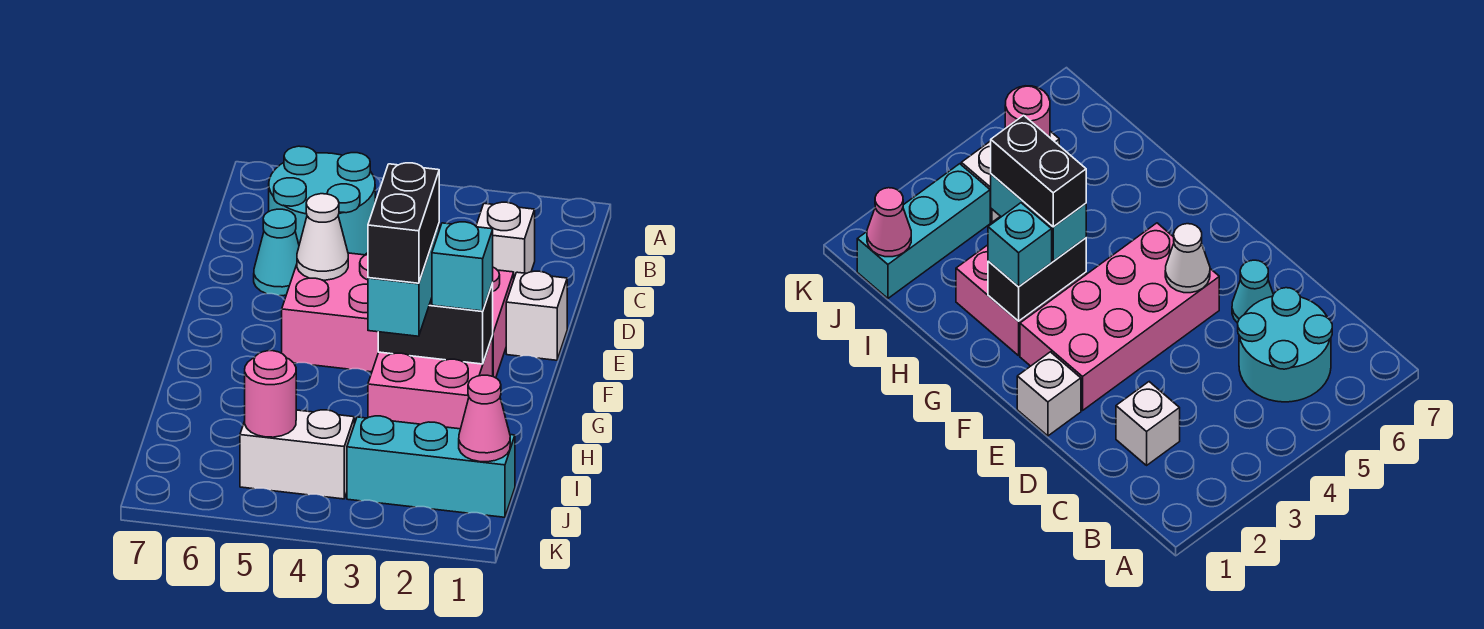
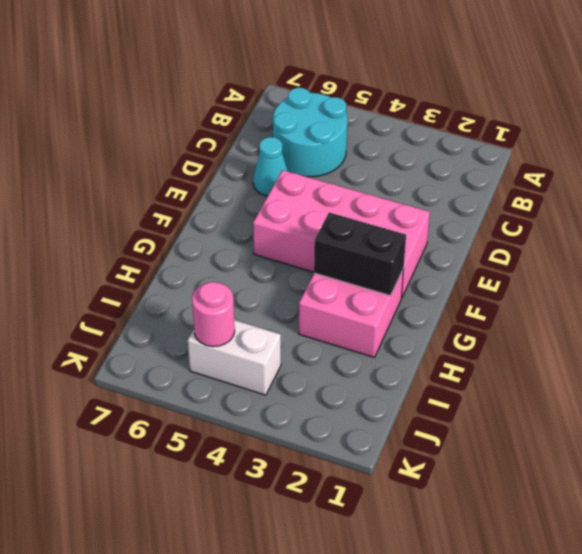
none -> white brick C2 level 1
none -> white brick E1 level 1
none -> cyan brick J1:J3 level 1

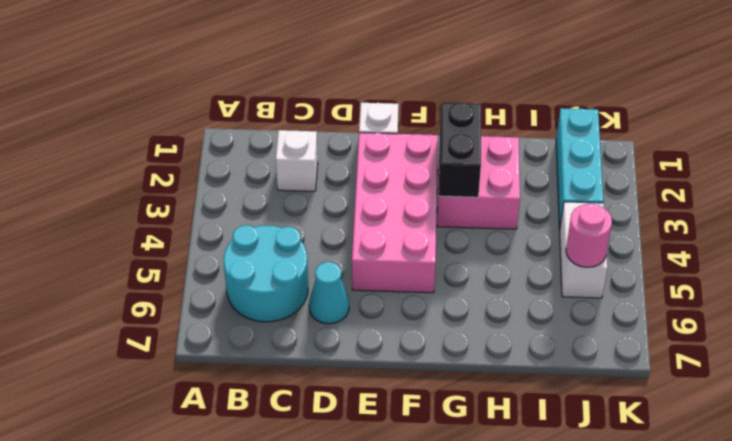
none -> white cone E5 level 2
none -> pink cone J1 level 2
none -> cyan brick G2 level 3

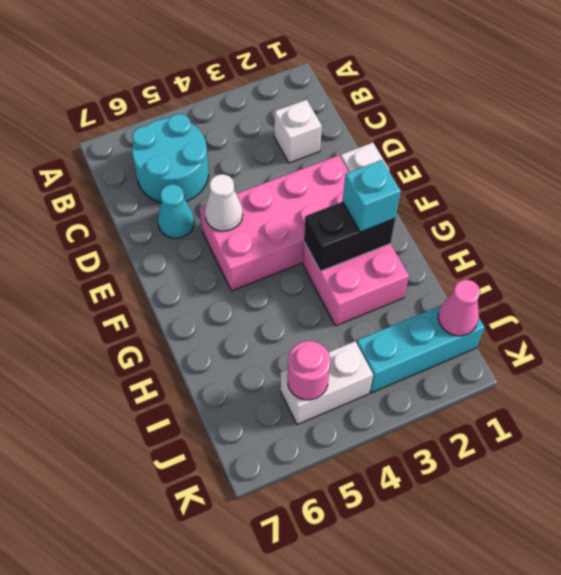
none -> cyan brick G3:H3 level 3
none -> black brick G3:H3 level 4

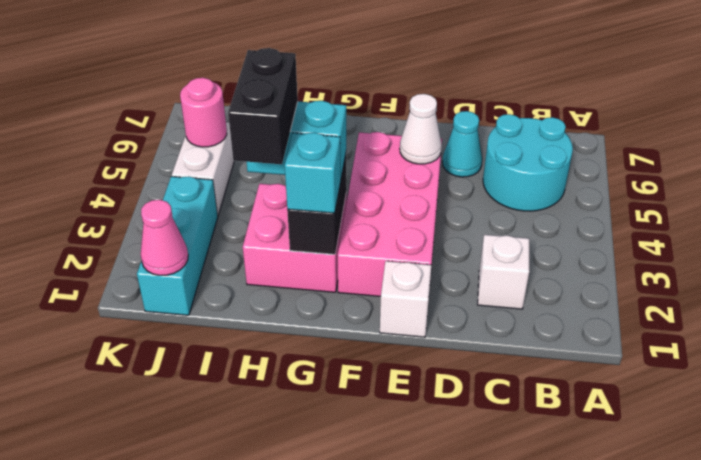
black brick H2:H3 level 4 -> black brick G3:H3 level 4

